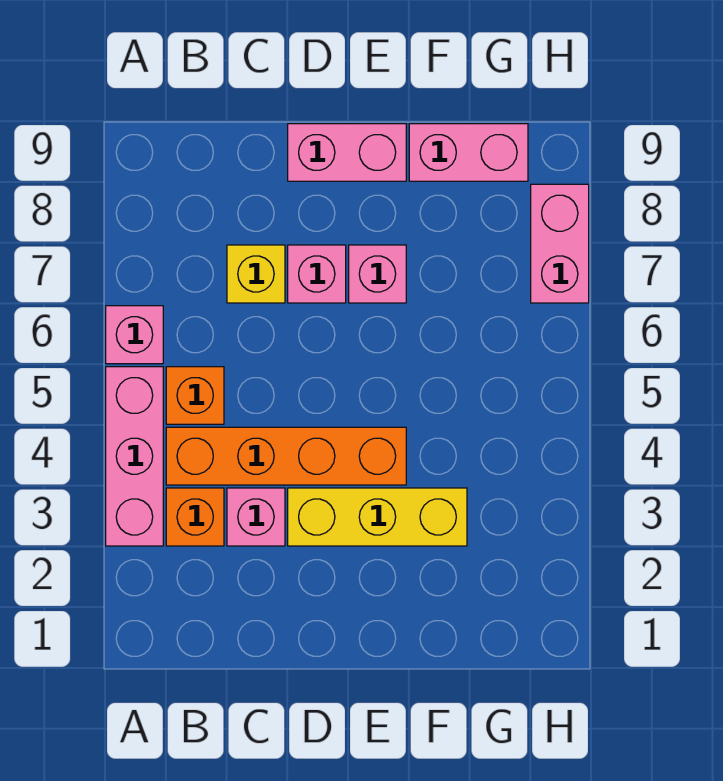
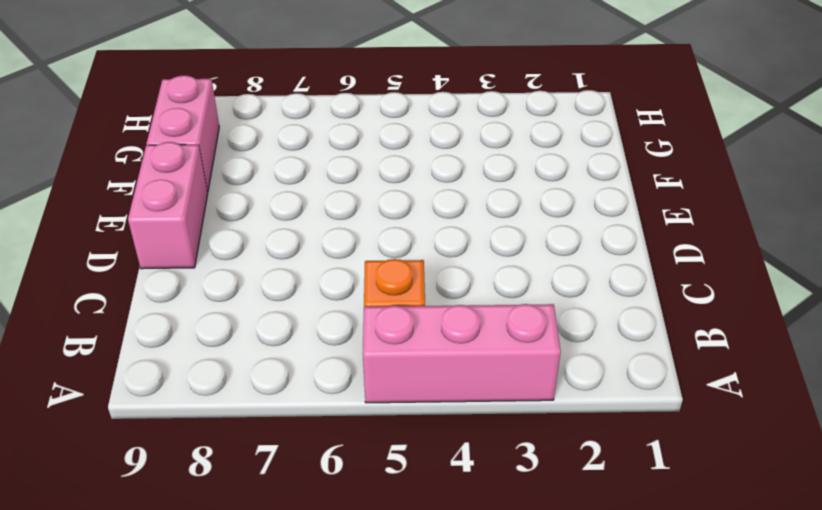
none -> pink brick A6 level 1
none -> orange brick B3 level 1
none -> orange brick B4:E4 level 1

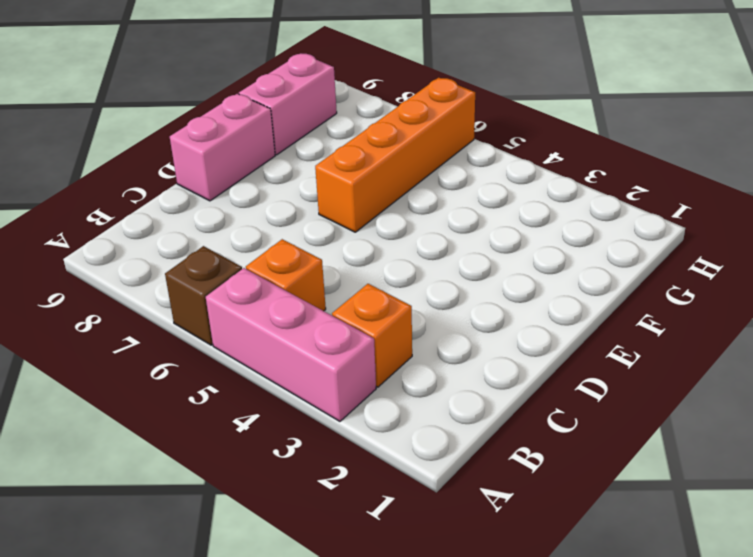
brown brick A6 level 1 -> pink brick A6 level 1
orange brick E6:H6 level 1 -> orange brick B4:E4 level 1
none -> pink brick C3 level 1
none -> yellow brick C7 level 1
none -> yellow brick D3:F3 level 1

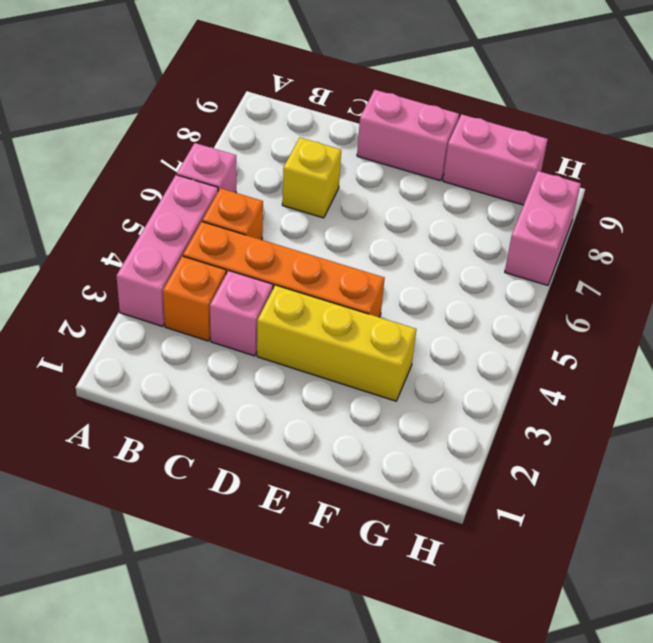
none -> pink brick D7 level 1
none -> pink brick E7 level 1

